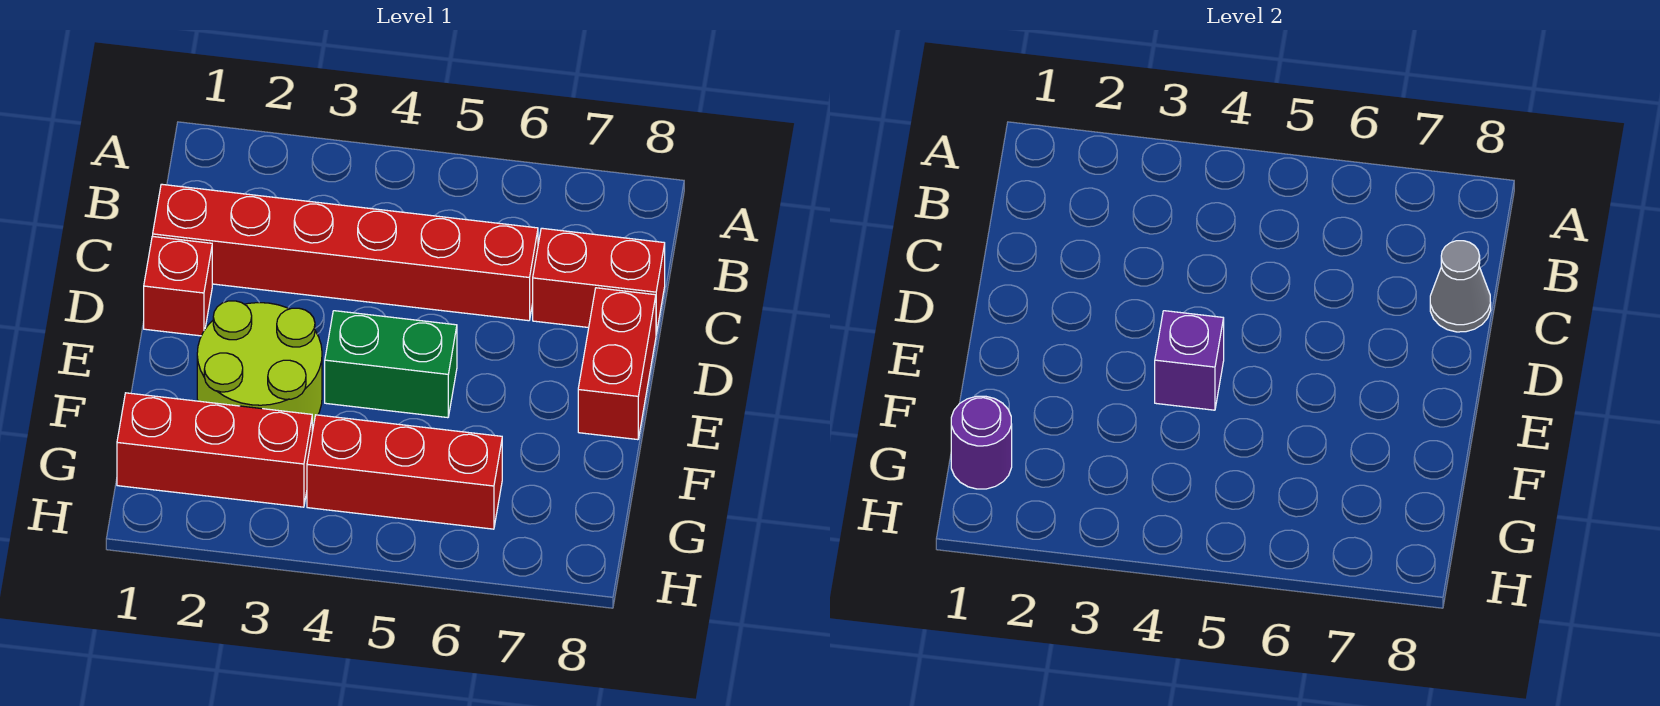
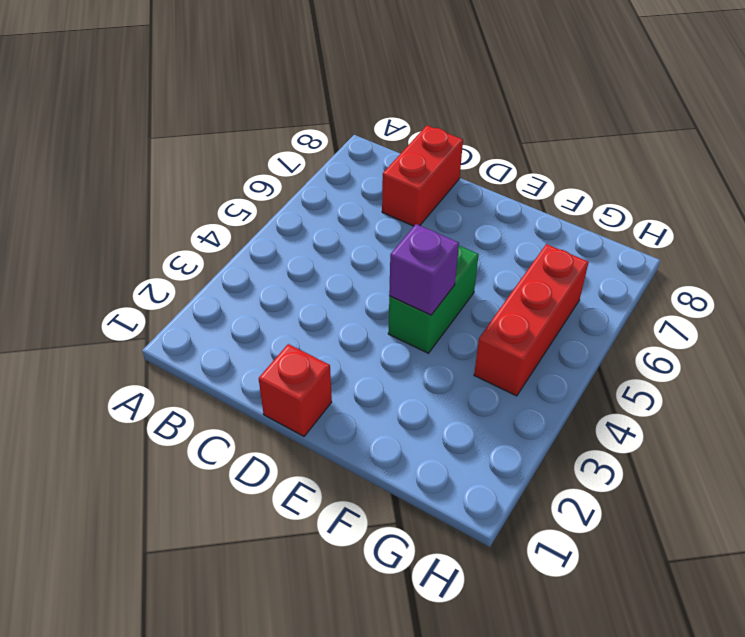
none -> red brick C1:C6 level 1
none -> red brick D8:E8 level 1

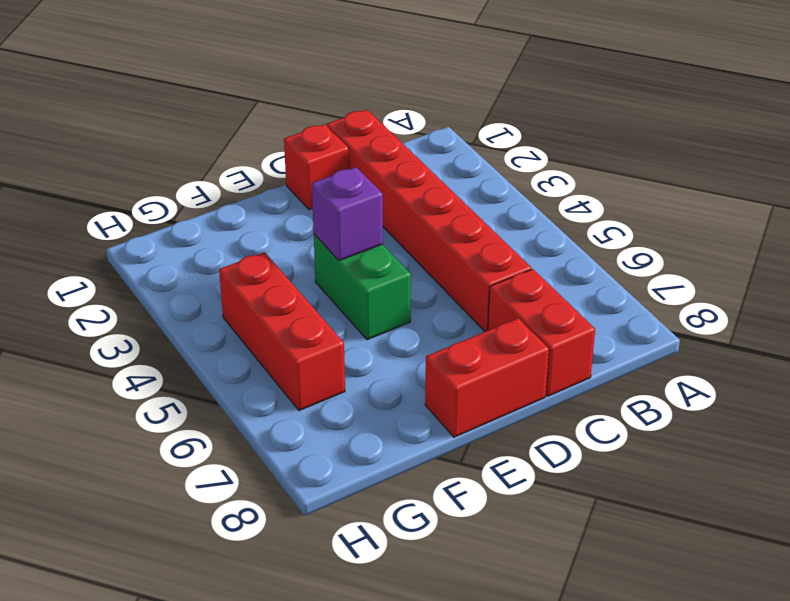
none -> lime round brick E2:F3 level 1
none -> red brick G1:G3 level 1

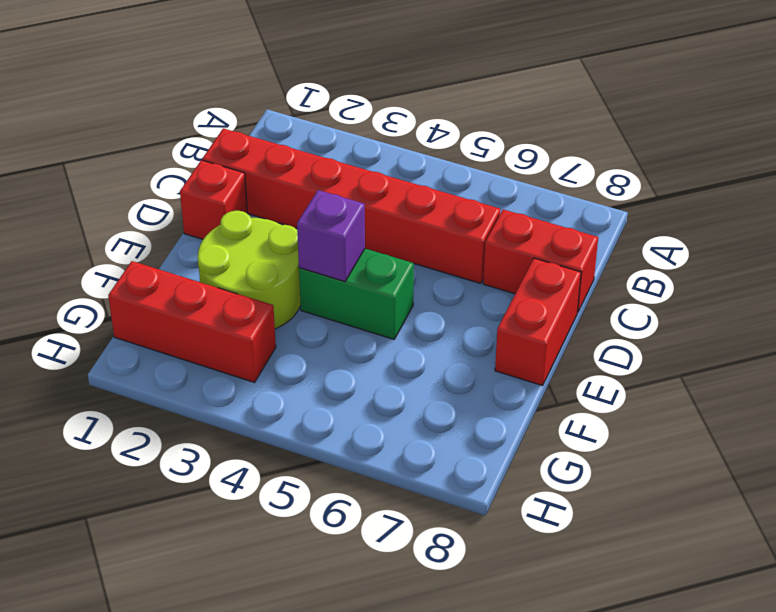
none -> red brick G4:G6 level 1
none -> grey cone C8 level 2

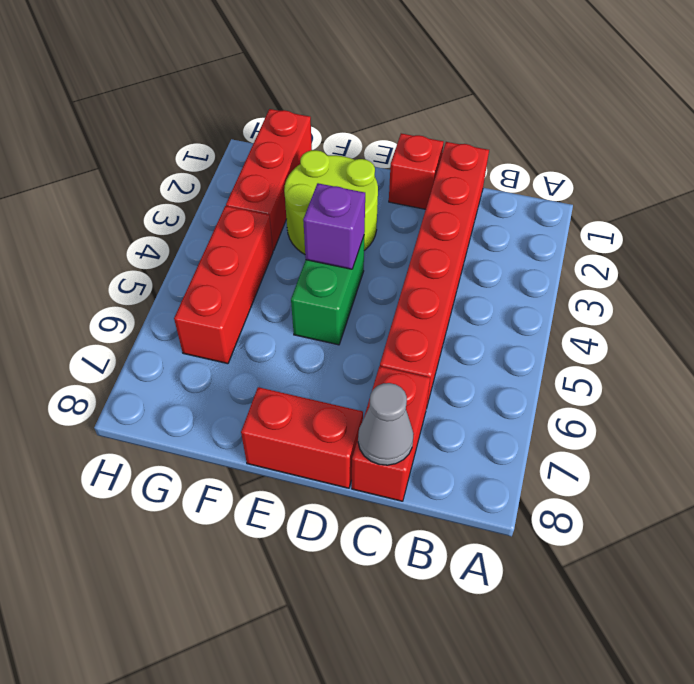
none -> purple round brick G1 level 2

